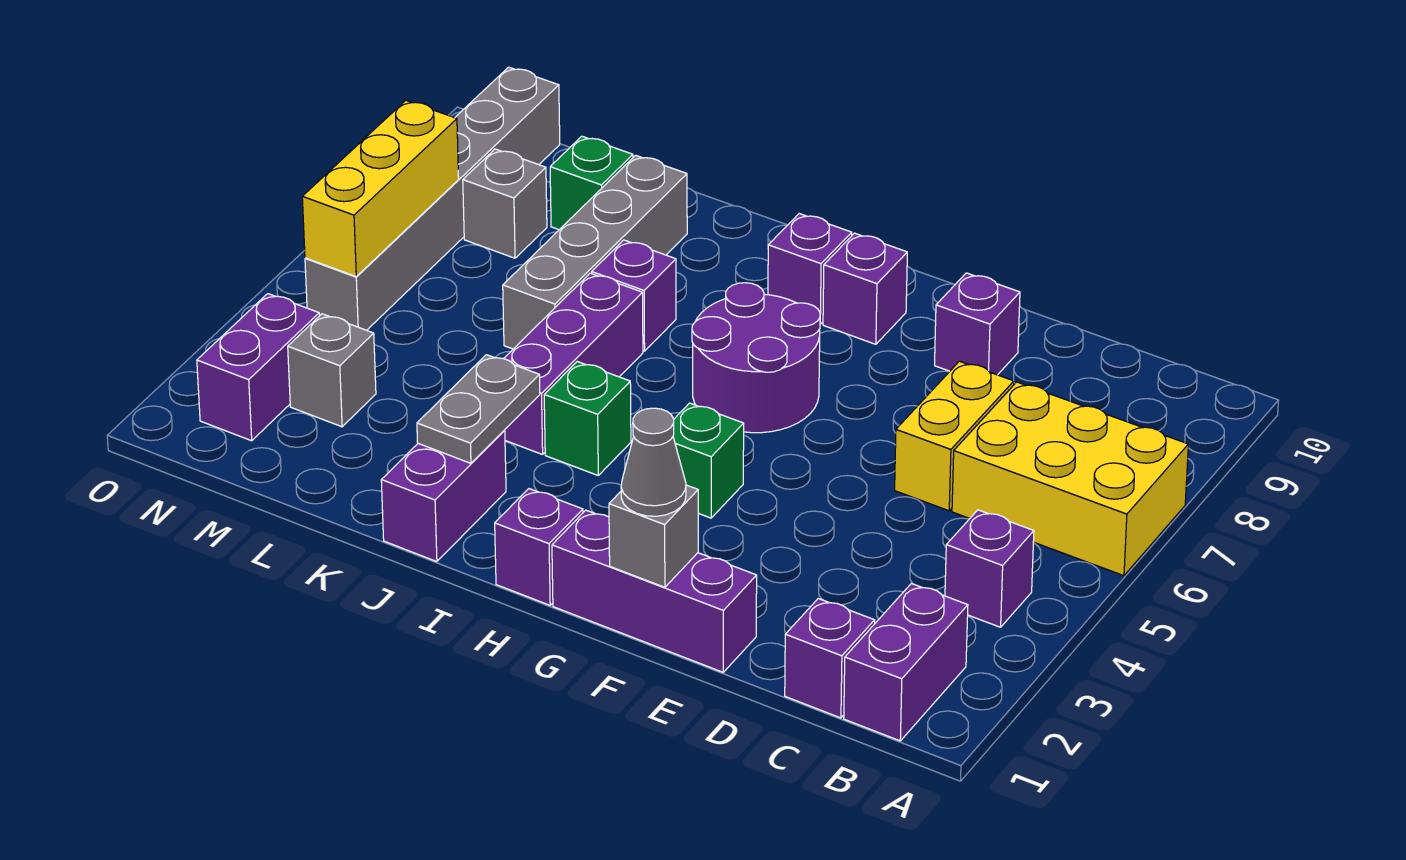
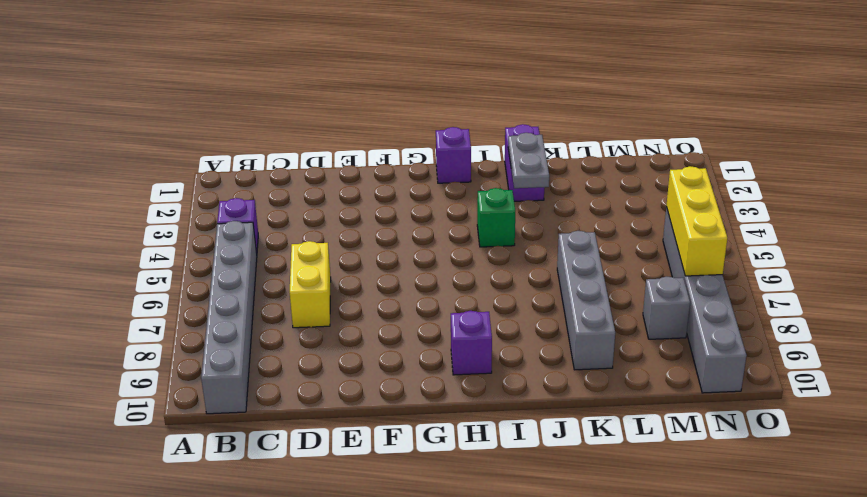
grey brick B5:B10 level 1 -> yellow brick A6:C7 level 1
none -> purple brick B1:B2 level 1
none -> purple brick C1 level 1
none -> purple brick E1:G1 level 1

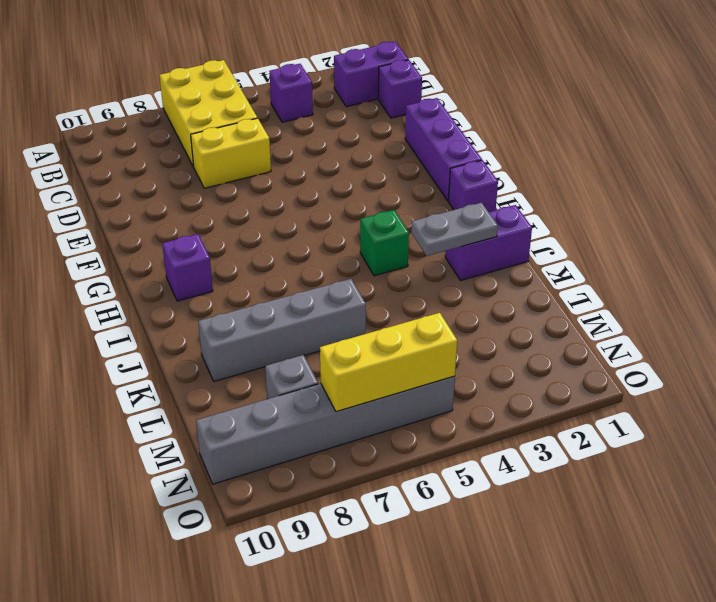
none -> purple brick E9 level 1
none -> green brick G4 level 1
none -> purple round brick G6:H7 level 1

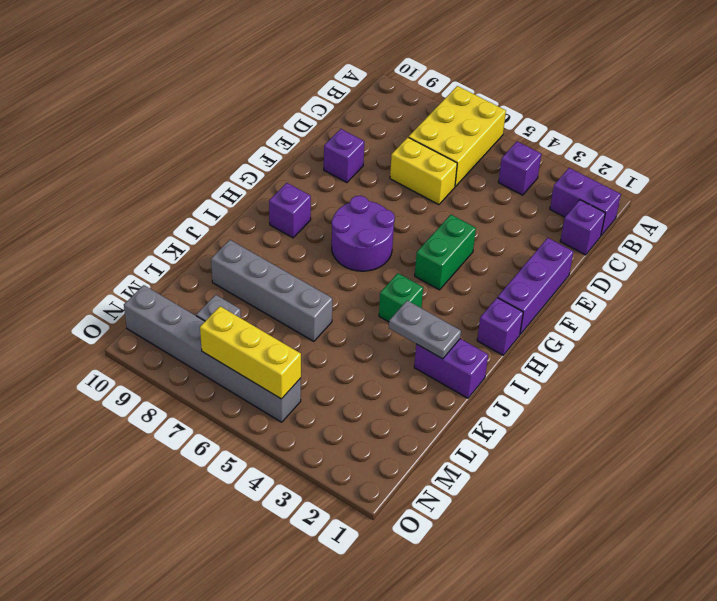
green brick F4:G4 level 1 -> green brick G4 level 1
none -> purple brick G9 level 1
none -> purple brick J4:J6 level 1
none -> purple brick J7 level 1

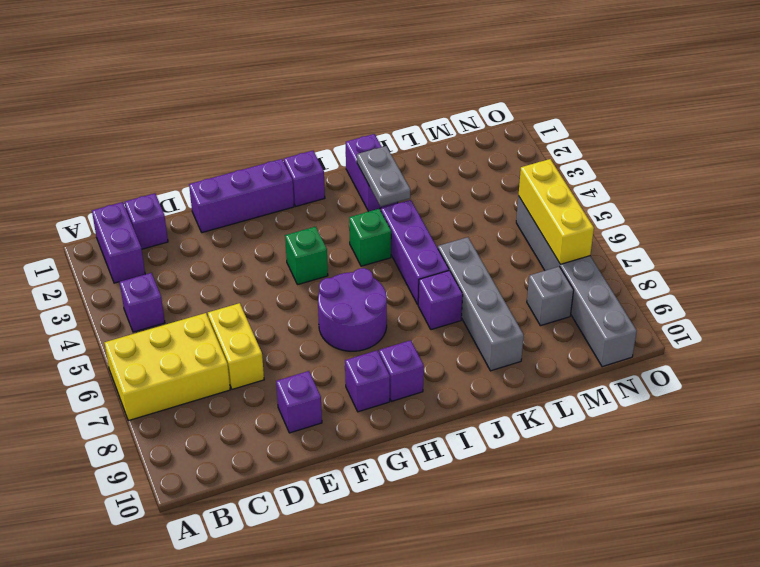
none -> green brick L9 level 1
none -> grey brick M3 level 1
none -> purple brick N2:N3 level 1

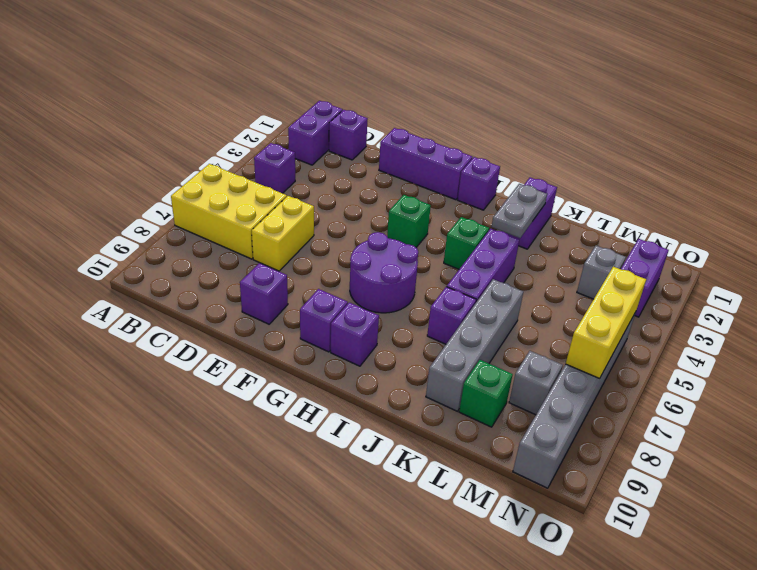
none -> grey brick F1 level 2
none -> grey cone F1 level 3

